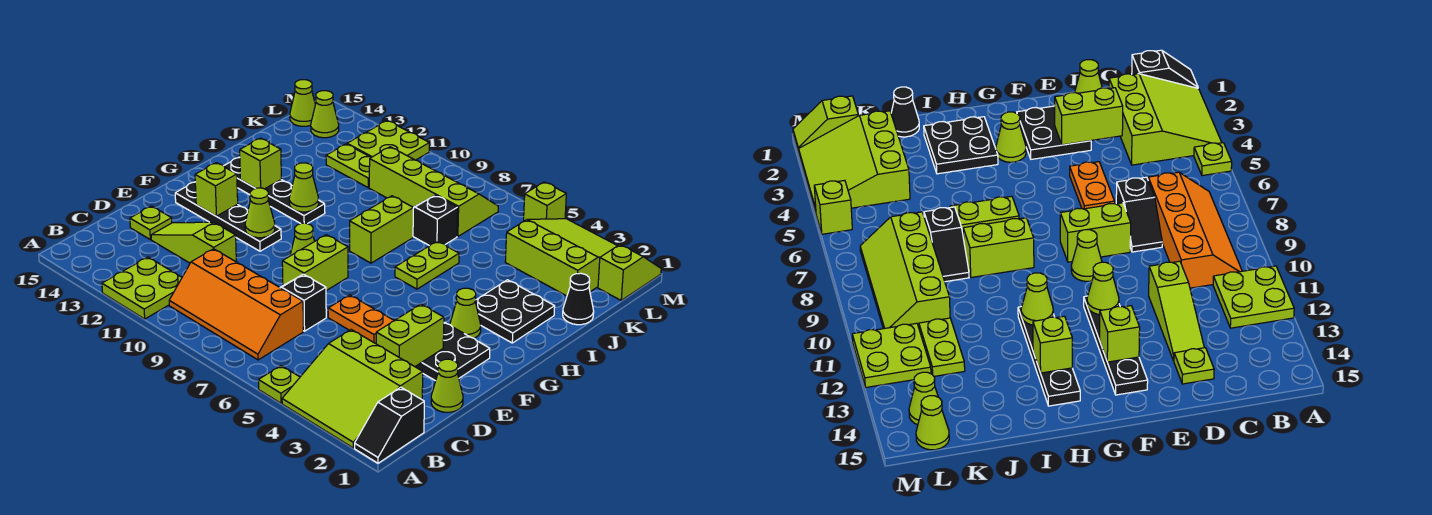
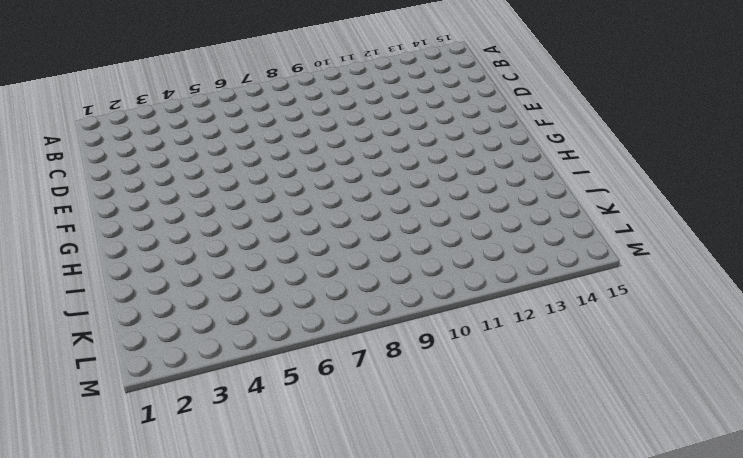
none -> black slope A1:B1 level 1 top B
none -> lime slope A2:C4 level 1 top C
none -> lime plate A5 level 1
none -> lime plate A11:B12 level 1

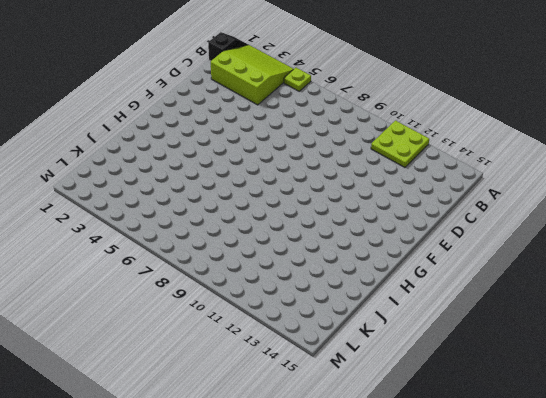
none -> orange slope B7:C10 level 1 top C
none -> lime cone D1 level 1
none -> black slope D7:D8 level 1 top 7
none -> lime slope D11:D13 level 1 top 11

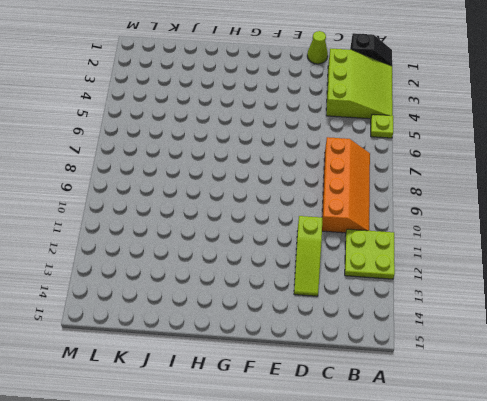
none -> black slope D7:D8 level 1 top 7
none -> lime plate D14 level 1
none -> black plate E2:F3 level 1
none -> orange plate E5:E6 level 1

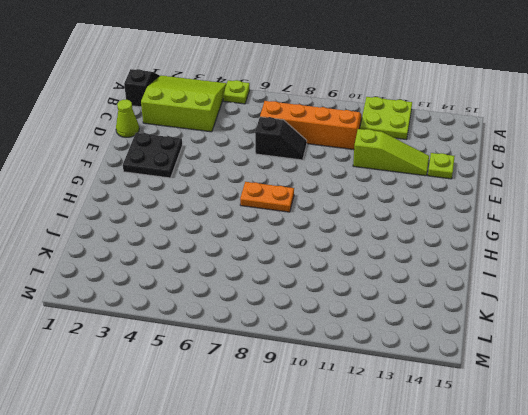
orange plate G7:G8 level 1 -> orange plate E5:E6 level 1
none -> lime brick E8:F8 level 1
none -> lime cone F9 level 1
none -> black plate F11:F14 level 1
none -> lime cone G3 level 1

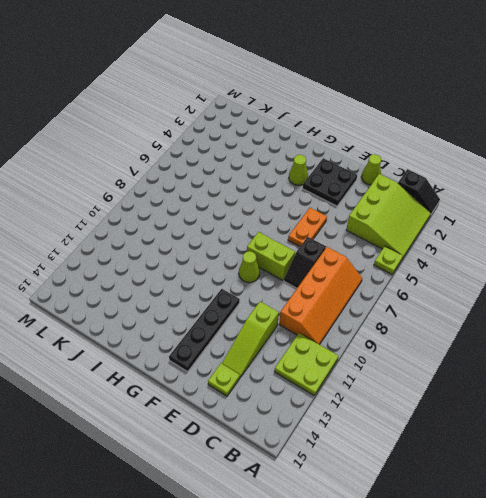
none -> black plate H2:I3 level 1
none -> lime plate H6:I6 level 1
none -> lime brick H8:I8 level 1
none -> black plate H11:H14 level 1

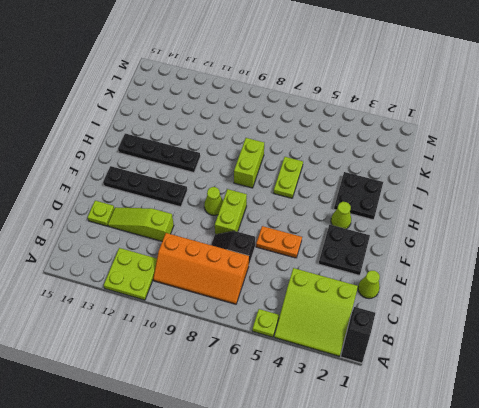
none -> black cone J1 level 1
none -> black slope J7:J8 level 1 top 7
none -> lime slope K2:M4 level 1 top K
none -> lime slope K7:L10 level 1 top K

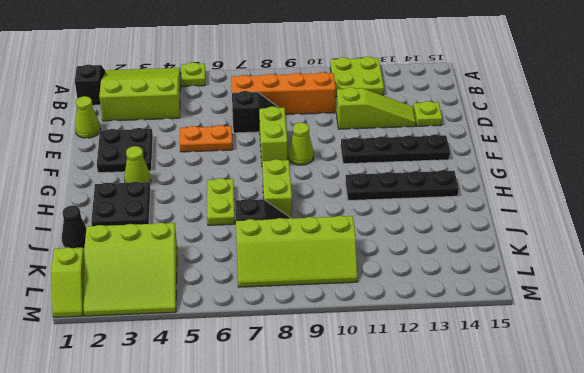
none -> lime plate K11:K12 level 1
none -> lime plate L11:M12 level 1
none -> lime cone L14 level 1
none -> lime cone L15 level 1

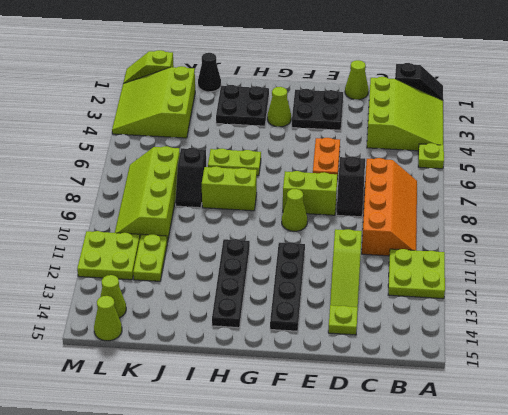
none -> lime brick M5 level 1
none -> lime brick D3:E3 level 2
none -> lime cone F11 level 2
none -> lime brick F13 level 2

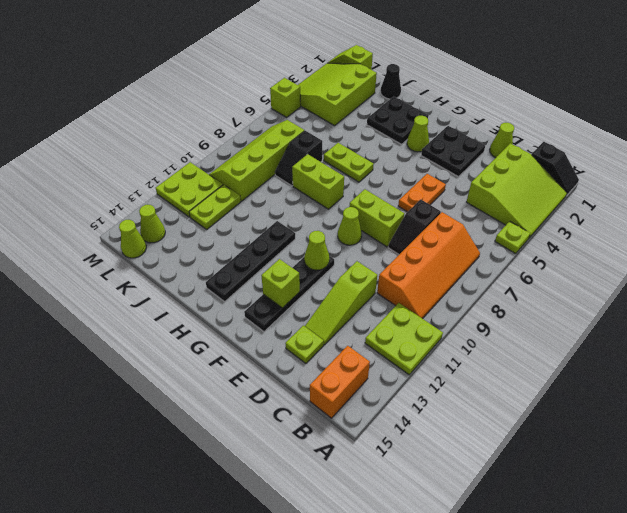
orange brick B14:B15 level 1 -> none
none -> lime brick D3:E3 level 2
none -> lime cone H11 level 2
none -> lime brick H13 level 2

